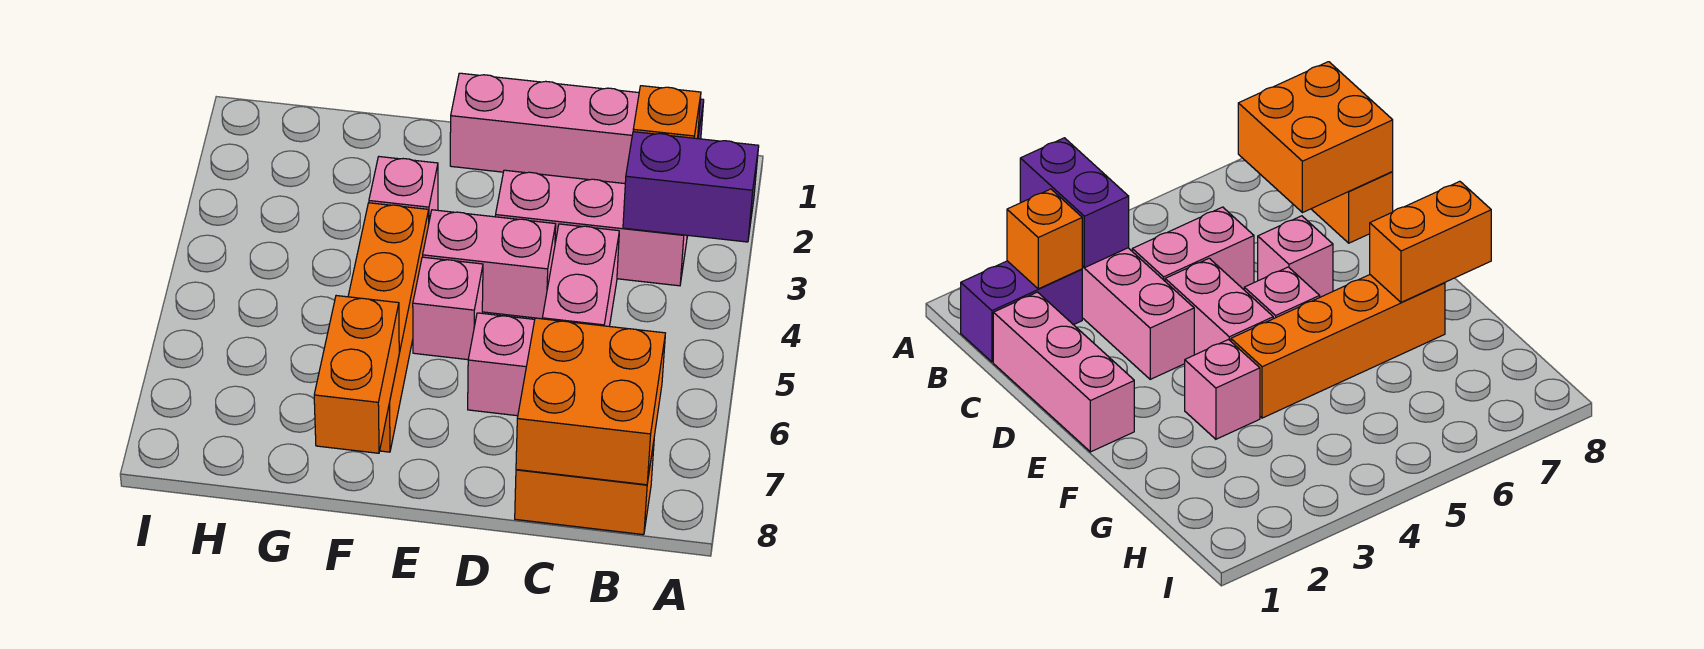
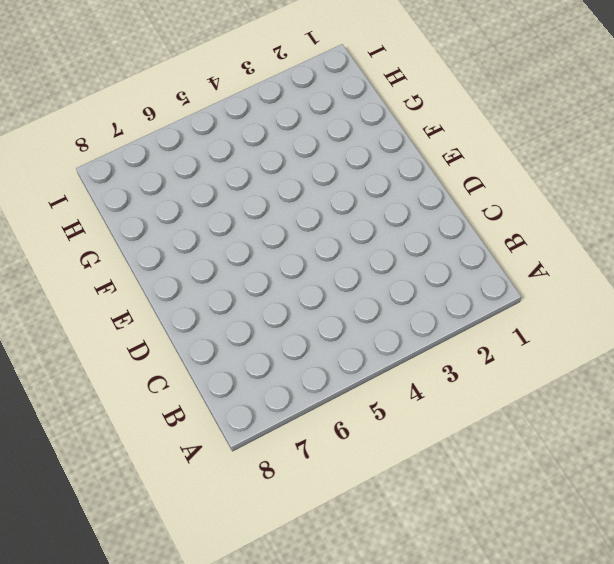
none -> purple brick B1:B2 level 1
none -> pink brick B3:D3 level 1
none -> orange brick B8:C8 level 1

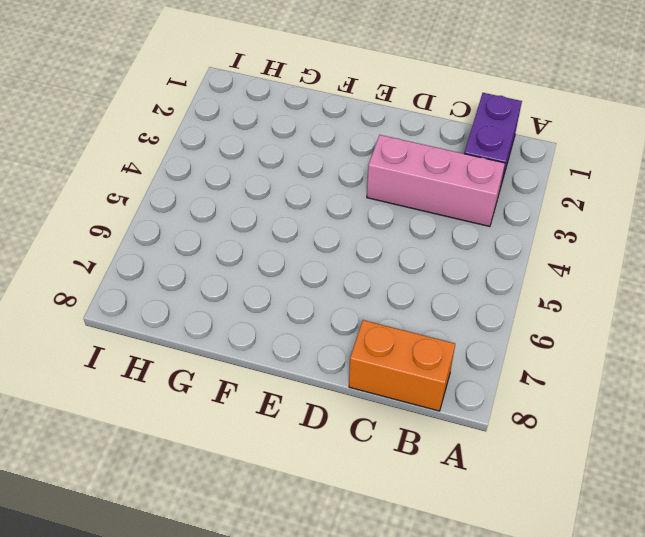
none -> pink brick C1:E1 level 1
none -> pink brick C4:C5 level 1
none -> pink brick D4:E4 level 1

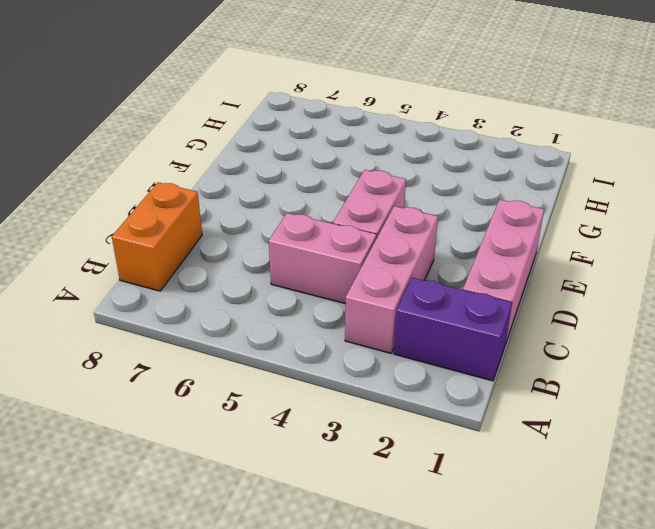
none -> pink brick D6 level 1
none -> pink brick E5 level 1
none -> pink brick F3 level 1

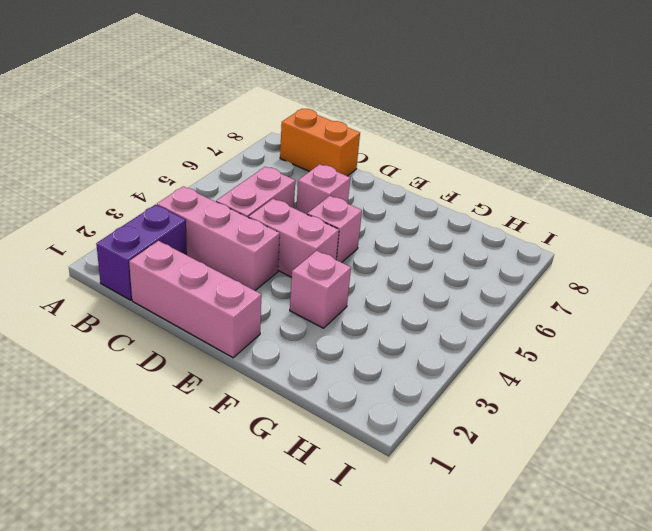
none -> orange brick F4:F7 level 1
none -> purple brick A3:B3 level 2
none -> orange brick B2 level 2

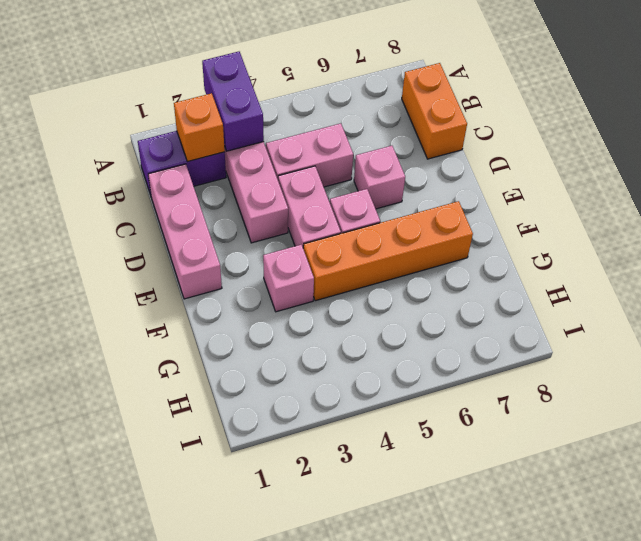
none -> orange brick B7:C8 level 2
none -> orange brick F7:F8 level 2

